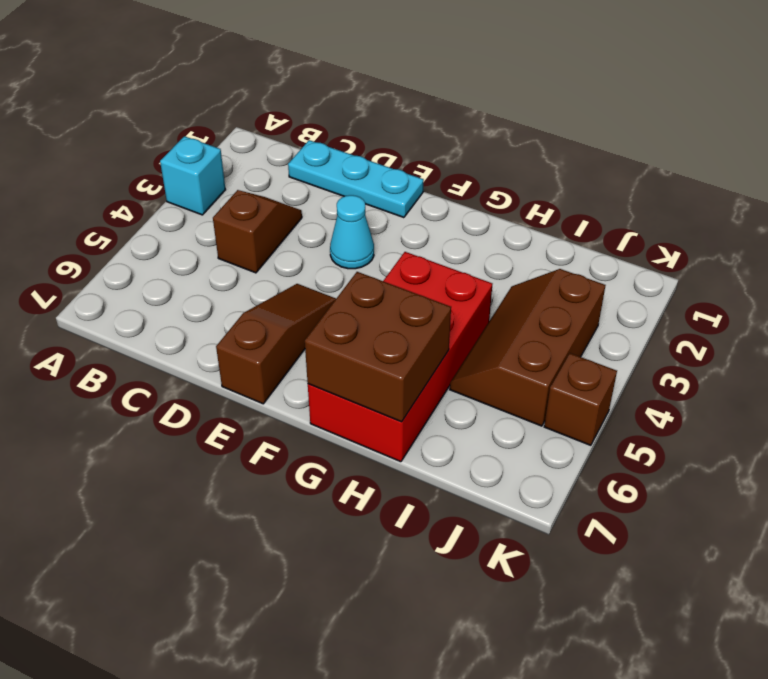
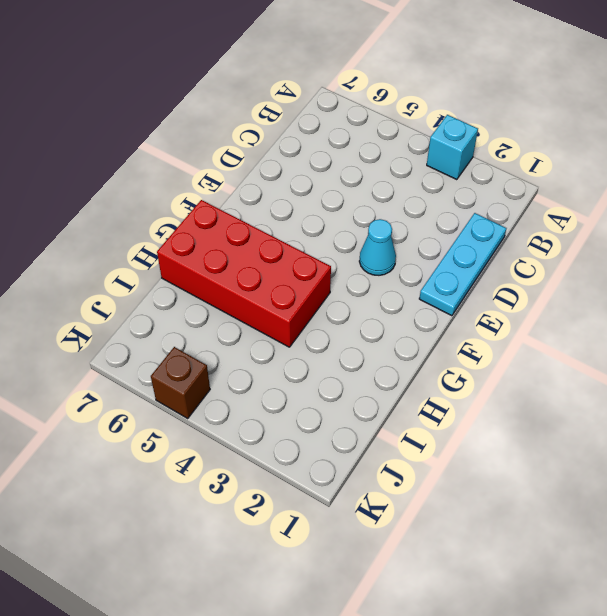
none -> brown slope C3:C4 level 1 top 4
none -> brown slope E5:E7 level 1 top 7

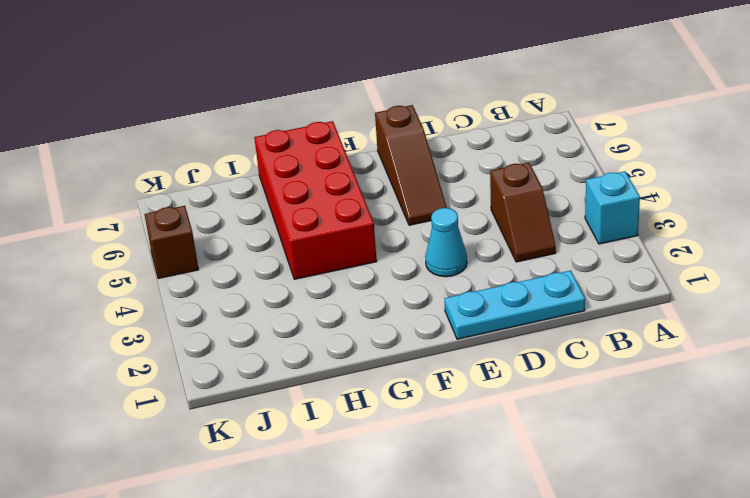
none -> brown slope I3:J5 level 1 top J
none -> brown brick G6:H7 level 2

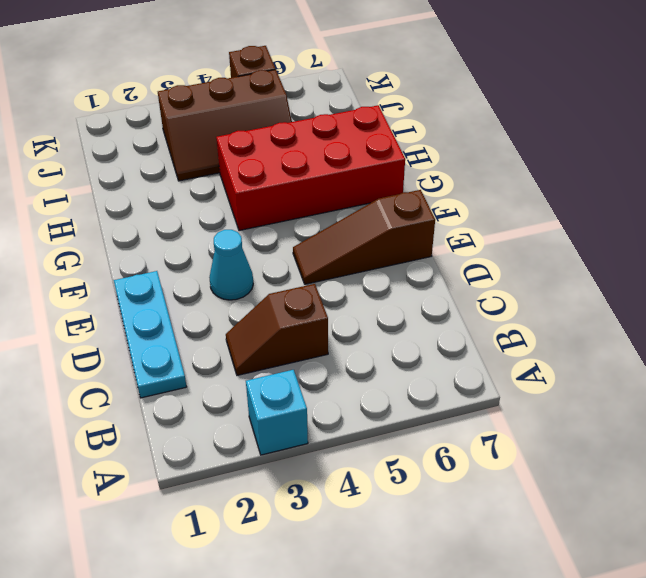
none -> brown brick G6:H7 level 2

